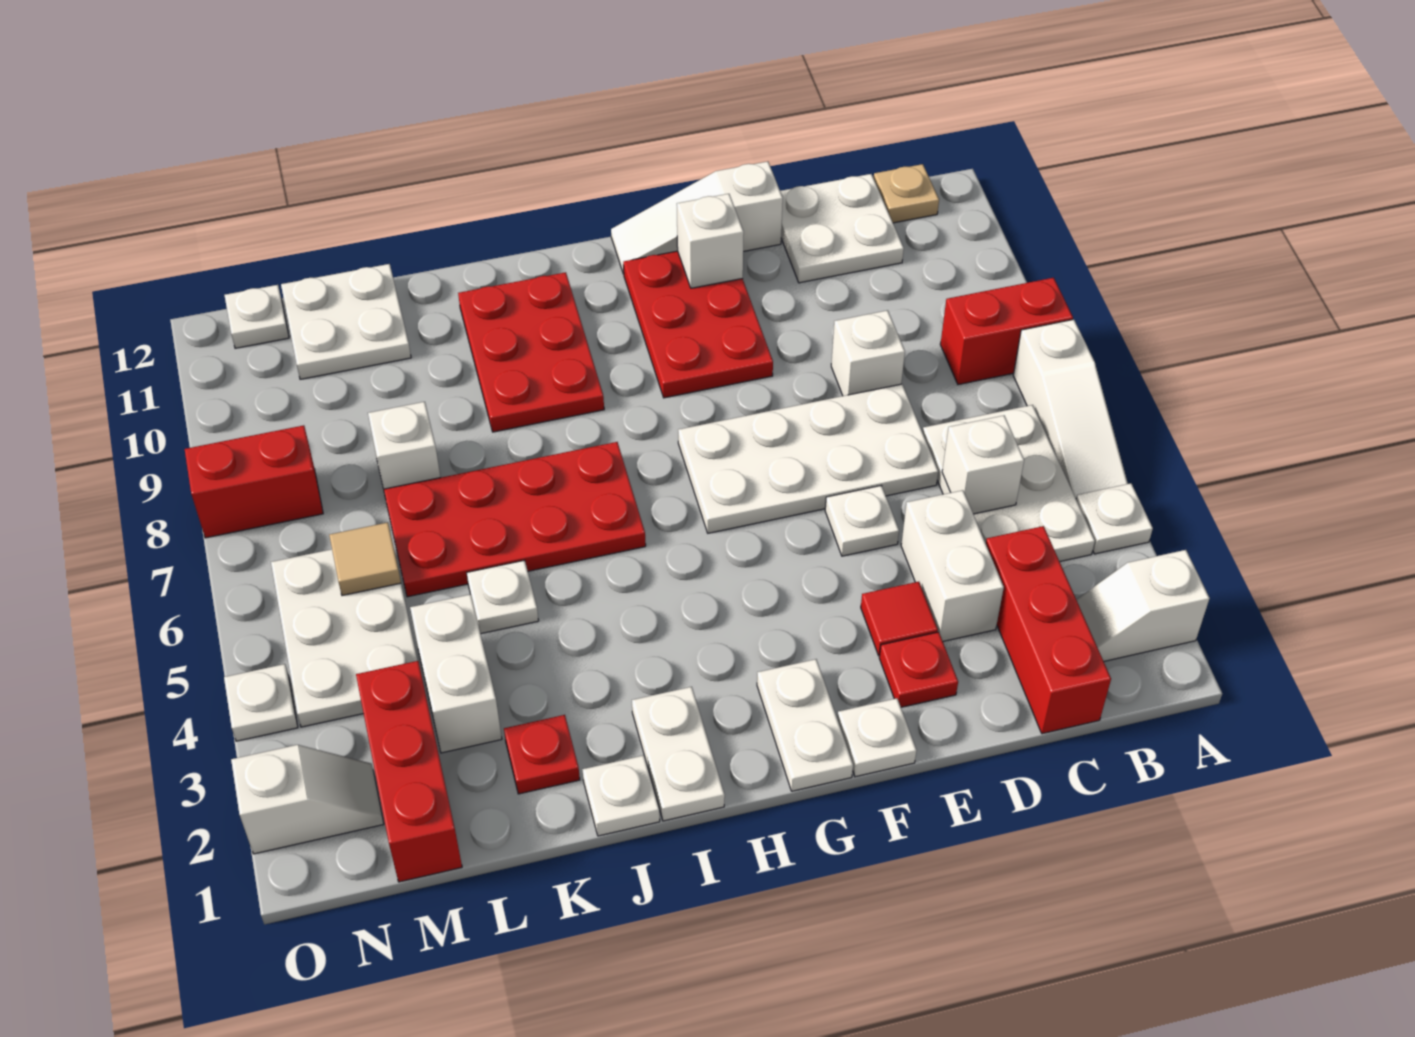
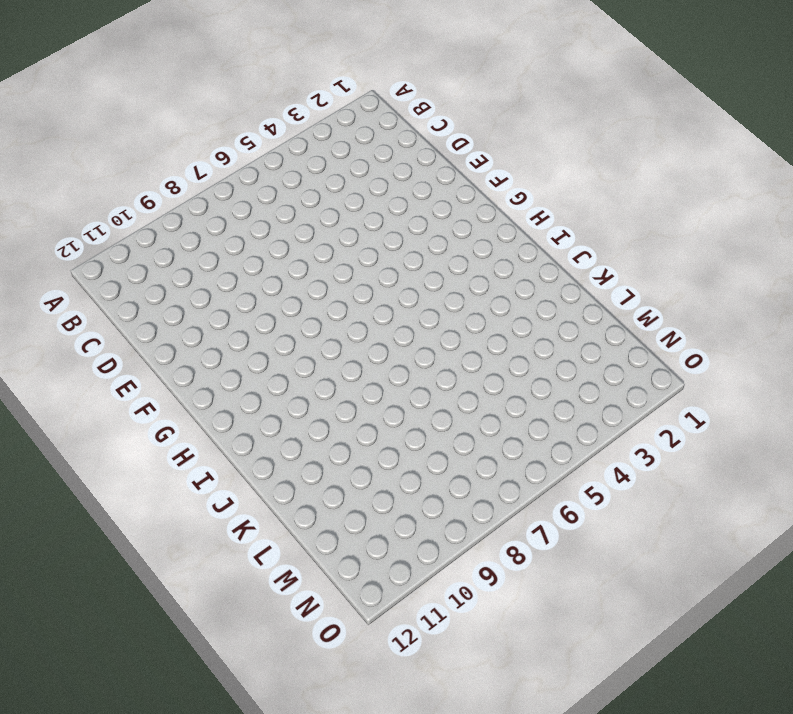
none -> white slope A2:B2 level 1 top A
none -> white plate A4 level 1
none -> white slope A5:A7 level 1 top 7
none -> red brick A8:B8 level 1

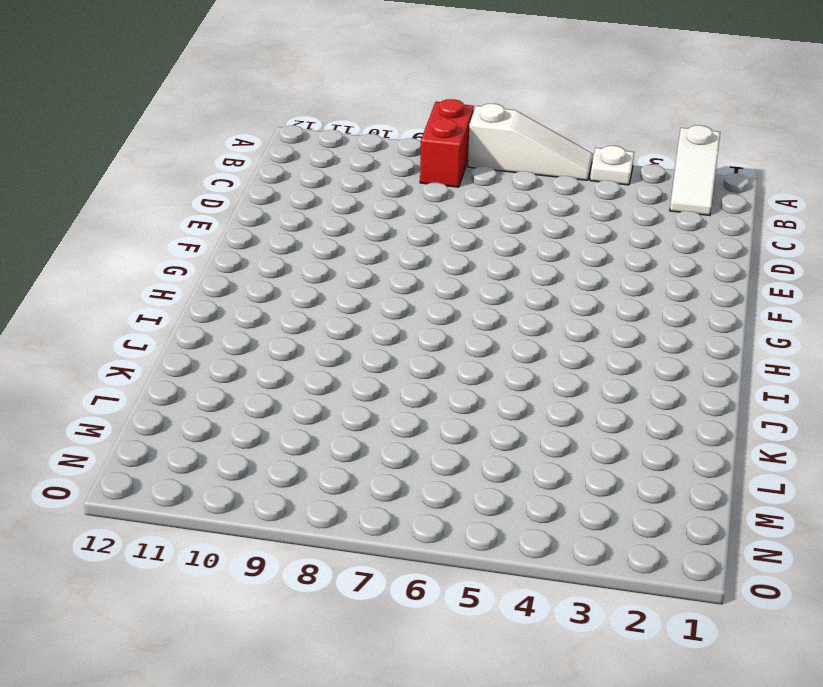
none -> white plate B4:C6 level 1
none -> tan plate B12 level 1
none -> red brick C1:C3 level 1
none -> white plate C11:D12 level 1

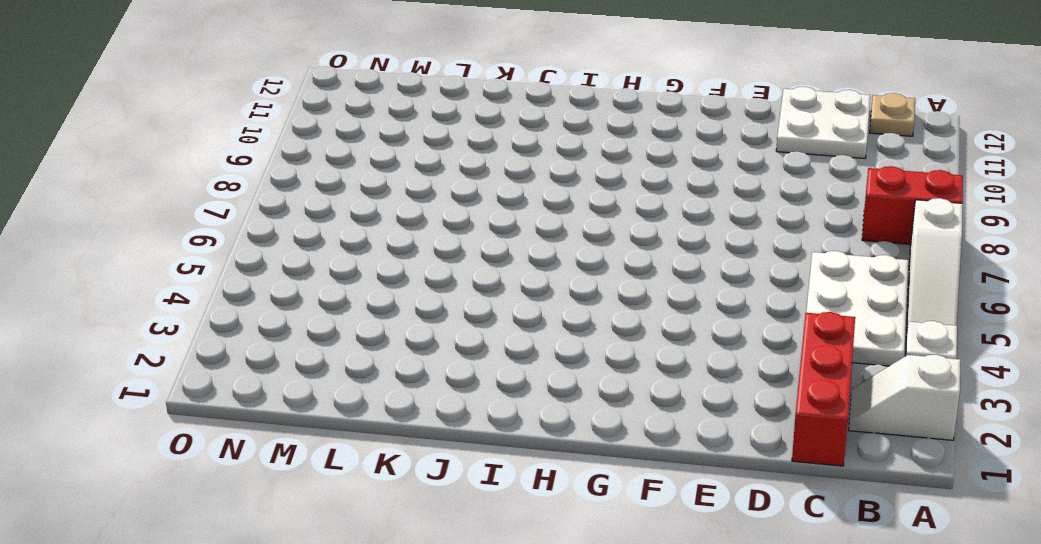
none -> white brick D3:D4 level 1
none -> white plate D6:G7 level 1
none -> white brick D8 level 1
none -> red plate E2 level 1

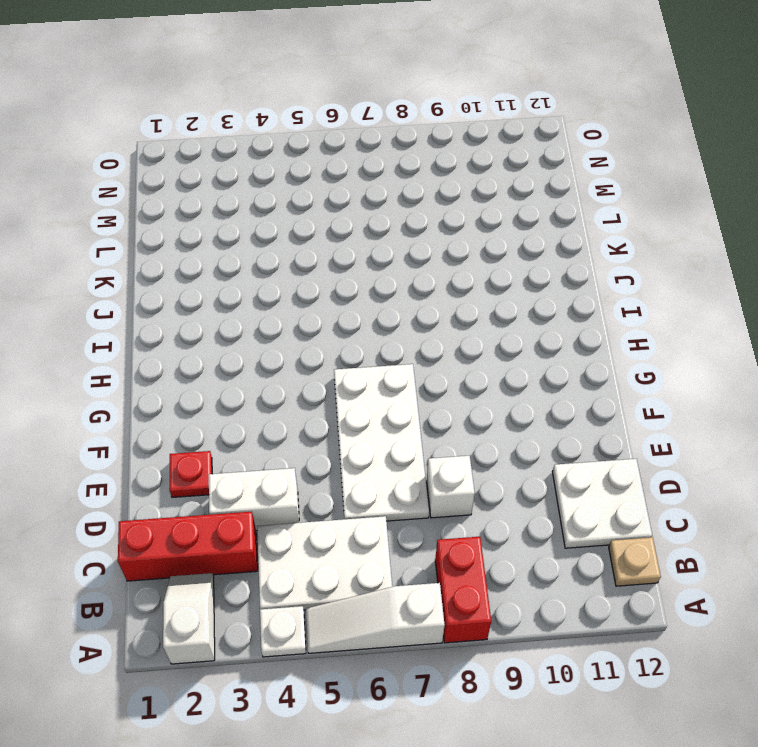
none -> red tile E3 level 1
none -> white plate E5 level 1
none -> white slope E12:G12 level 1 top E
none -> white plate F1 level 1

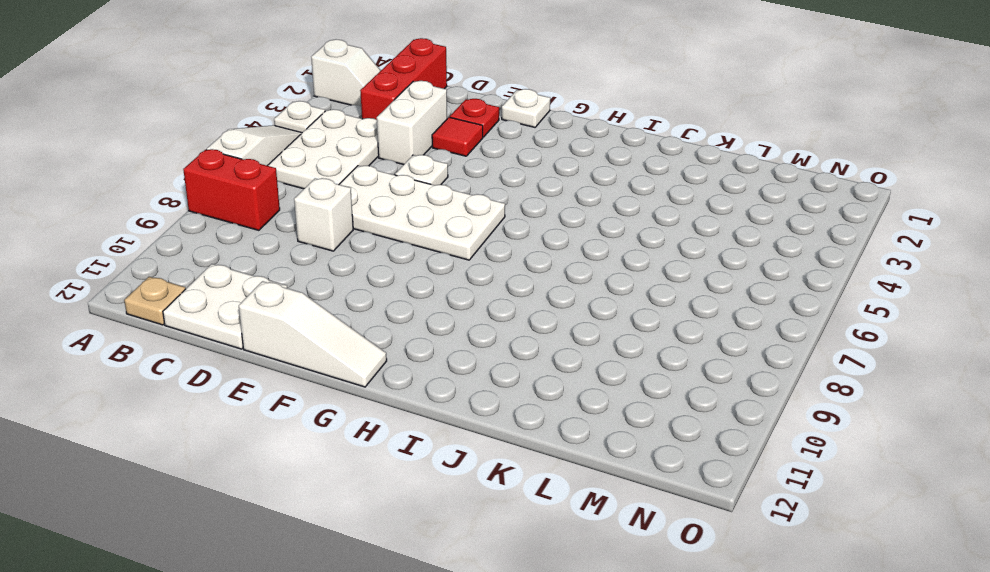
none -> red plate F9:G11 level 1
none -> white plate G1:G2 level 1
none -> white plate I1:I2 level 1
none -> red plate I6:L7 level 1

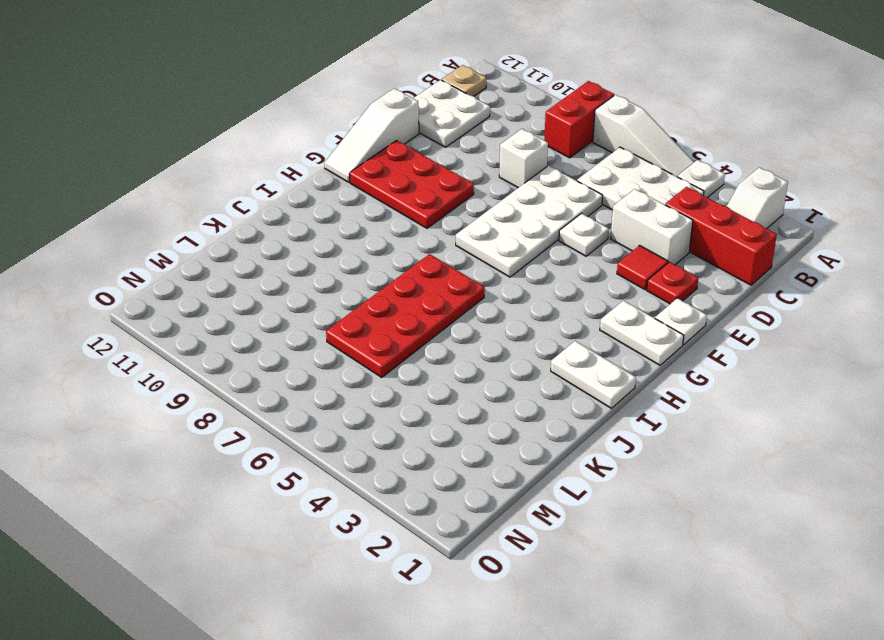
none -> red plate I9:J11 level 1
none -> white plate J1 level 1
none -> red plate K2 level 1
none -> white plate K5 level 1

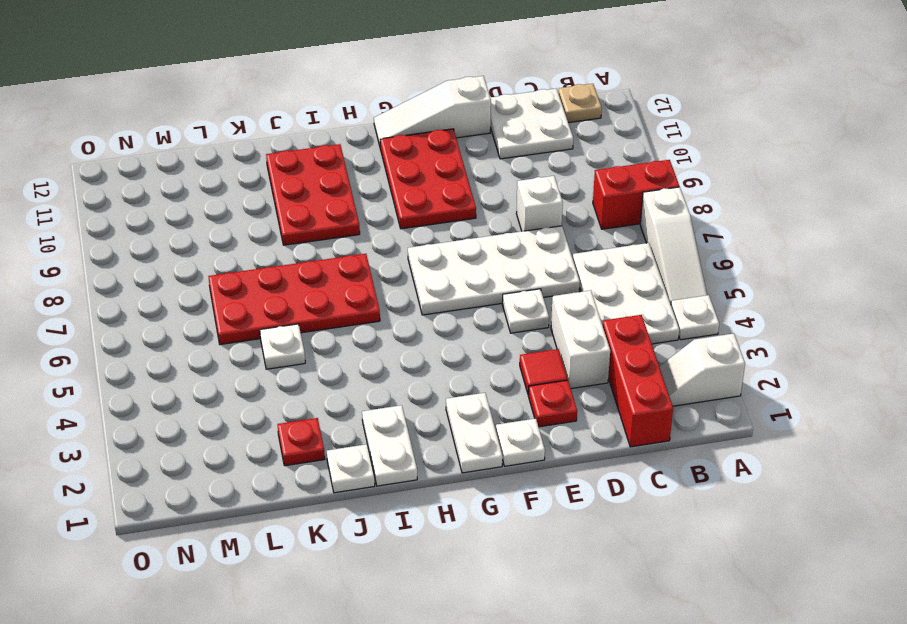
none -> white brick L3:L4 level 1
none -> white brick L8 level 1
none -> white plate L11:M12 level 1
none -> red brick M1:M3 level 1

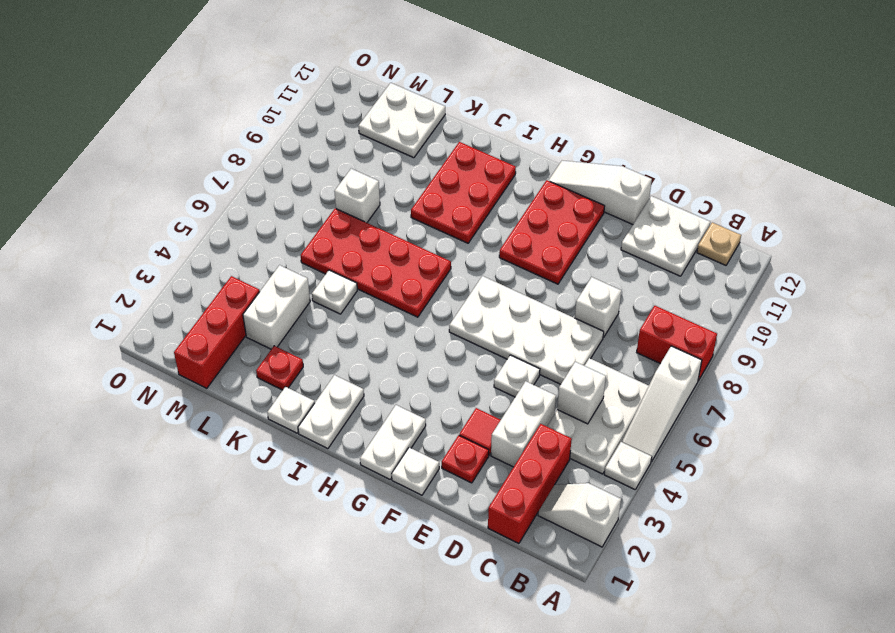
none -> white plate M4:N6 level 1
none -> white slope N2:O2 level 1 top O
none -> red brick N8:O8 level 1
none -> white plate N12 level 1

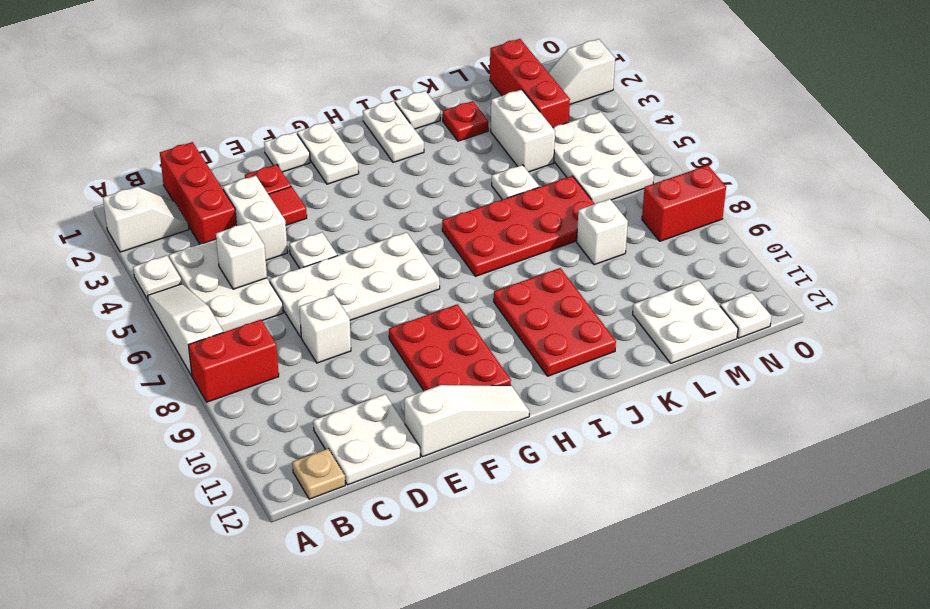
none -> white plate O4 level 1
none -> white brick F11 level 2
none -> tan tile M6 level 2

